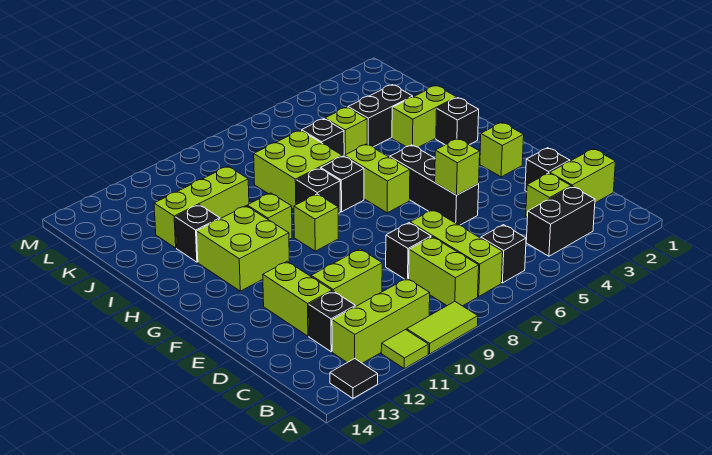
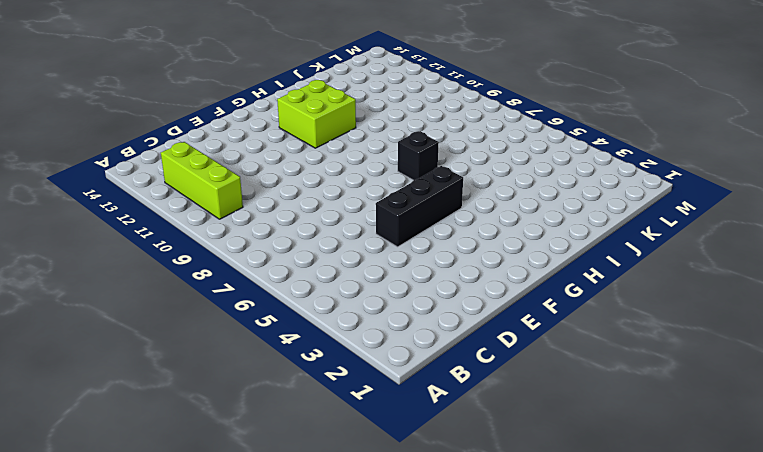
none -> lime tile A9:A10 level 1
none -> lime tile A11 level 1
none -> black tile A13 level 1
none -> black brick B3:B4 level 1

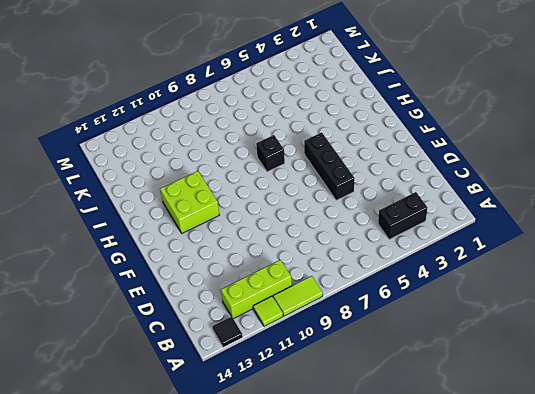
none -> black brick B6 level 1
none -> lime brick B7:D7 level 1
none -> lime brick B8:C8 level 1
none -> lime brick C1:C2 level 1

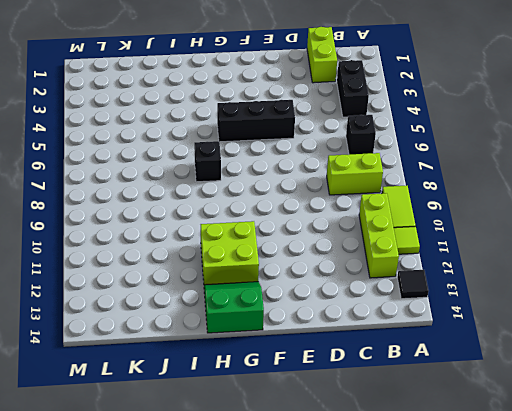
green slope G13:H14 level 1 top 14 -> none
none -> lime brick B7:D7 level 1
none -> lime brick C3 level 1
none -> black brick C12 level 1
none -> black brick D2 level 1

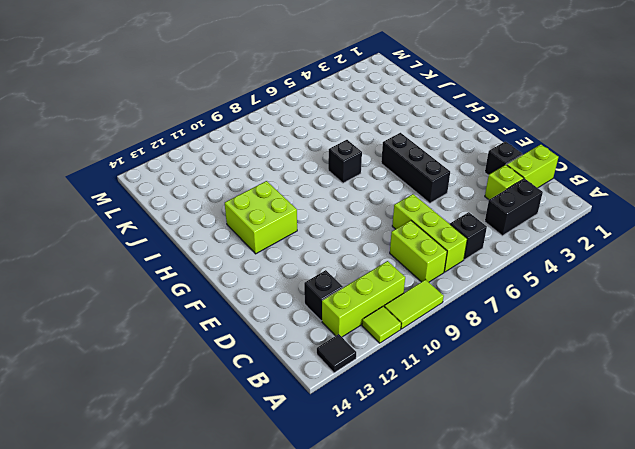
none -> black brick D8 level 1
none -> lime brick D10:D11 level 1
none -> lime brick D12:E12 level 1
none -> lime brick F2 level 1

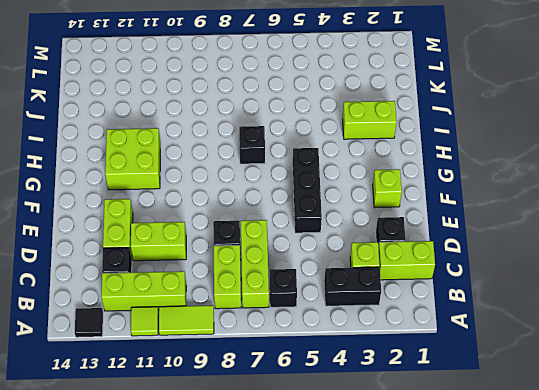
none -> lime brick G6:H6 level 1
none -> lime brick G9 level 1
none -> black brick H2 level 1
none -> black brick H8 level 1

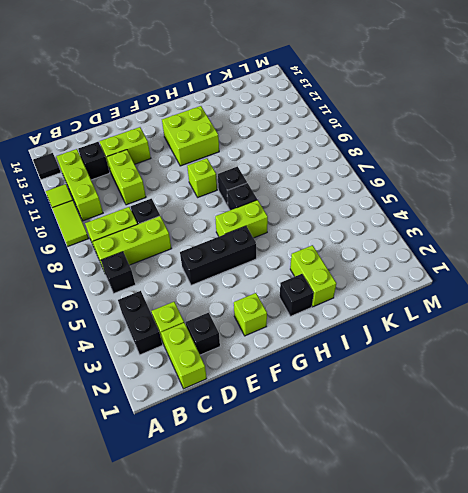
none -> lime brick H10 level 1
none -> lime brick I7:J8 level 1
none -> black brick I12 level 1
none -> black brick J3:J4 level 1

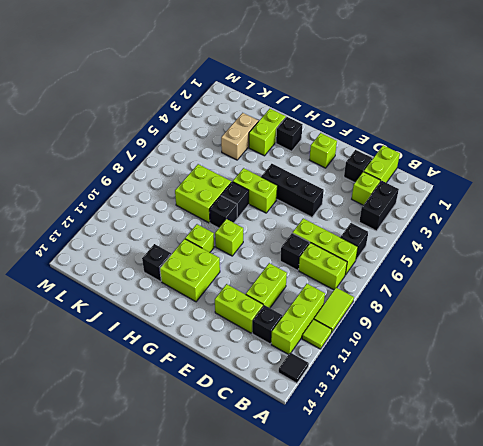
tan brick J3:J4 level 1 -> black brick J3:J4 level 1
none -> lime brick J5 level 1
none -> black brick J6 level 1
none -> lime brick J10:J12 level 1
none -> lime brick E5 level 2

